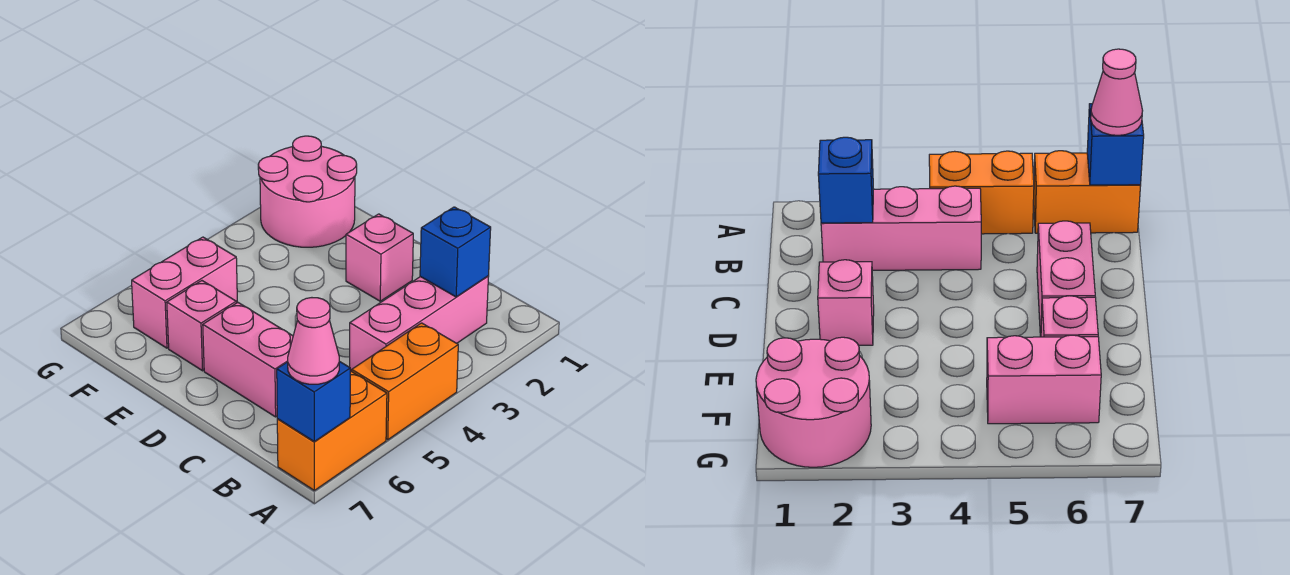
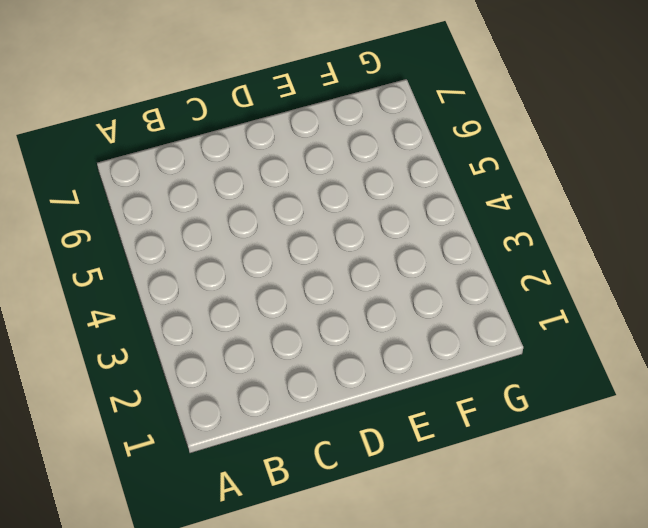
none -> orange brick A4:A5 level 1
none -> orange brick A6:A7 level 1

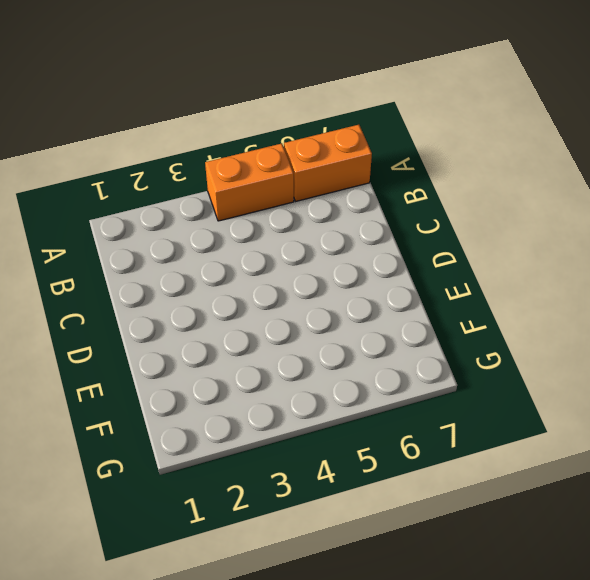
none -> pink brick B2:B4 level 1
none -> pink brick C6:D6 level 1

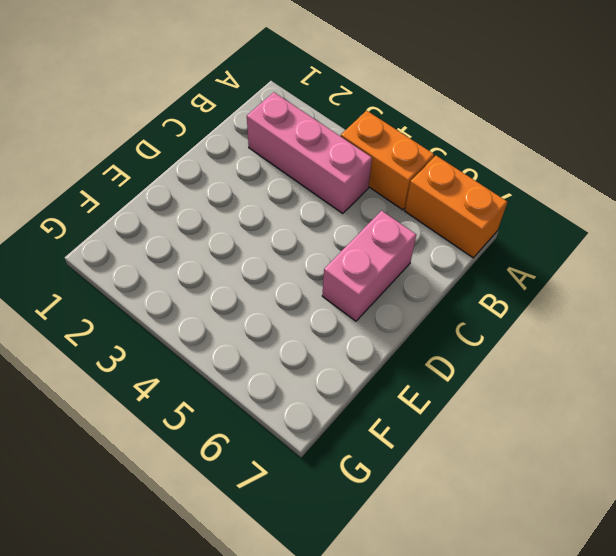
none -> pink brick D2 level 1
none -> pink brick E6 level 1

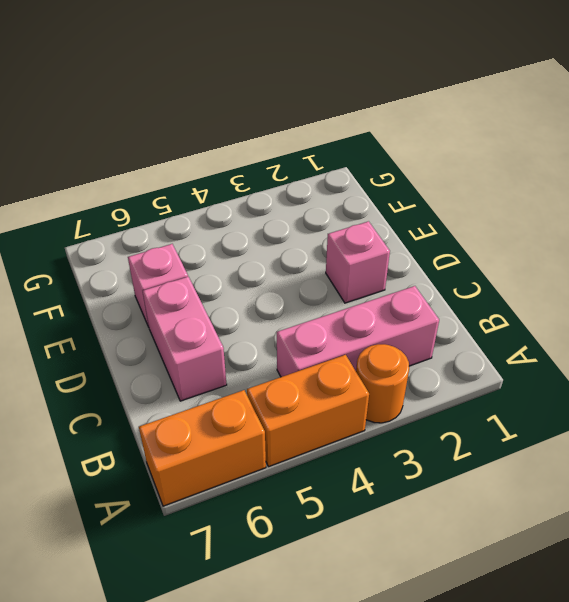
orange round brick A3 level 1 -> none
none -> pink round brick F1:G2 level 1
none -> pink brick F5:F6 level 1

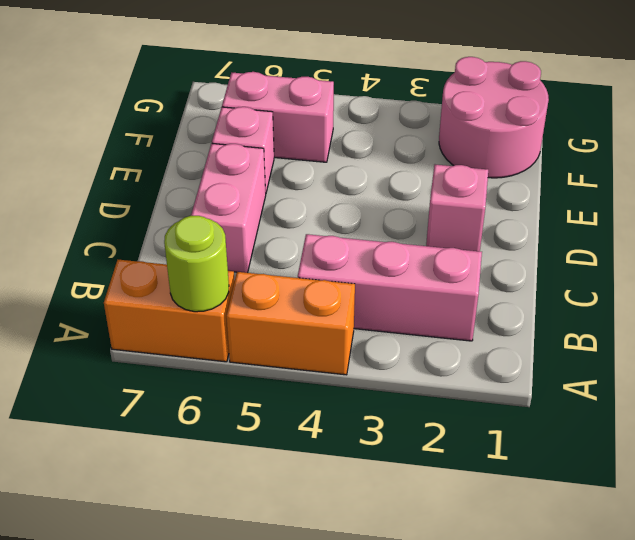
lime round brick A6 level 2 -> none
none -> blue brick A7 level 2
none -> blue brick B2 level 2

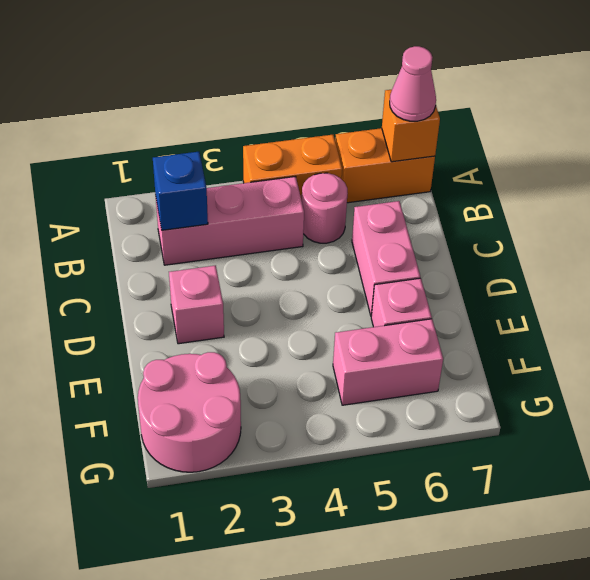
orange brick A7 level 2 -> blue brick A7 level 2
pink round brick B5 level 1 -> none

